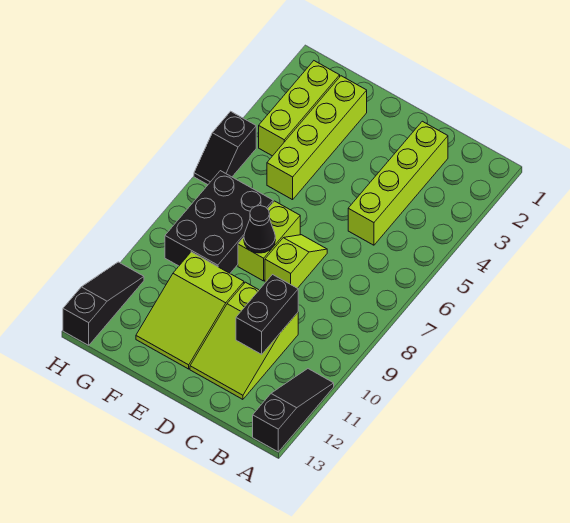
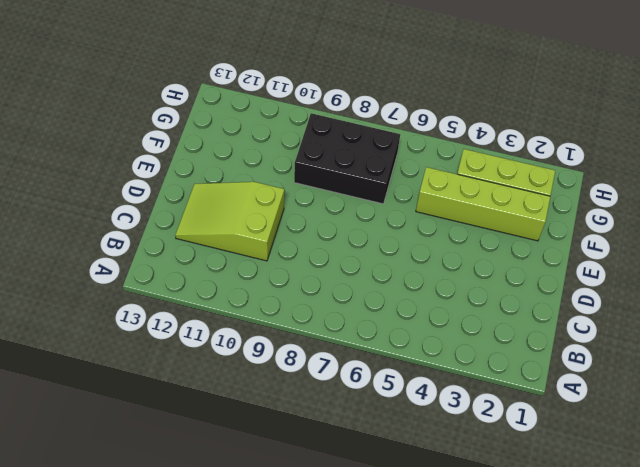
none -> black slope A11:A13 level 1 top 13
none -> lime brick C2:C5 level 1
none -> lime slope D7:D8 level 1 top 8

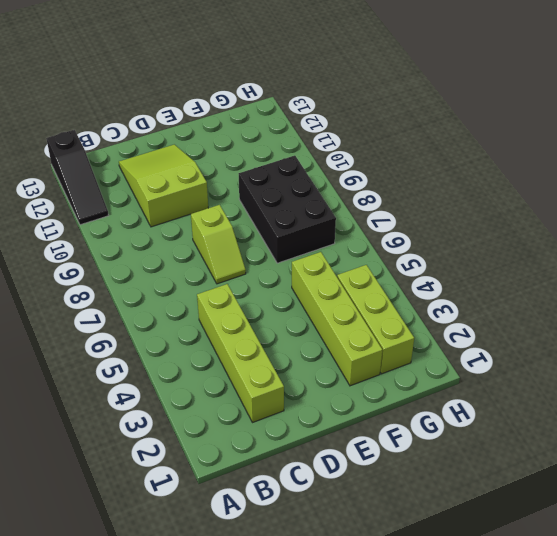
none -> lime brick E7:E8 level 1
none -> lime slope E10:F12 level 1 top 10
none -> black slope H5:H6 level 1 top 5

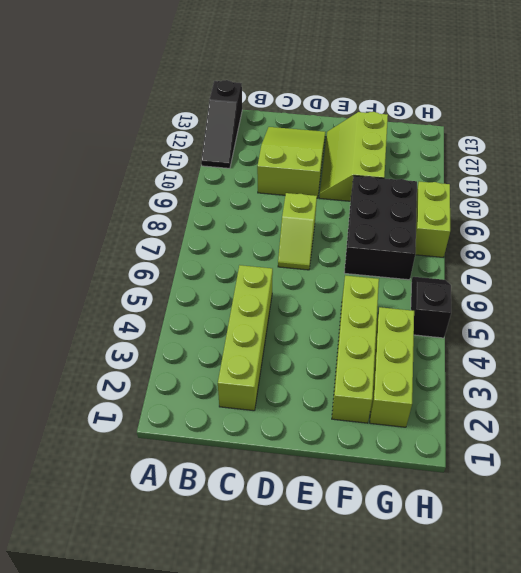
lime slope E10:F12 level 1 top F -> lime slope E10:F12 level 1 top 10
lime brick H8:H9 level 1 -> lime brick E7:E8 level 1
none -> black slope H11:H13 level 1 top 13
none -> black brick C10:C11 level 2
none -> black cone E8 level 2

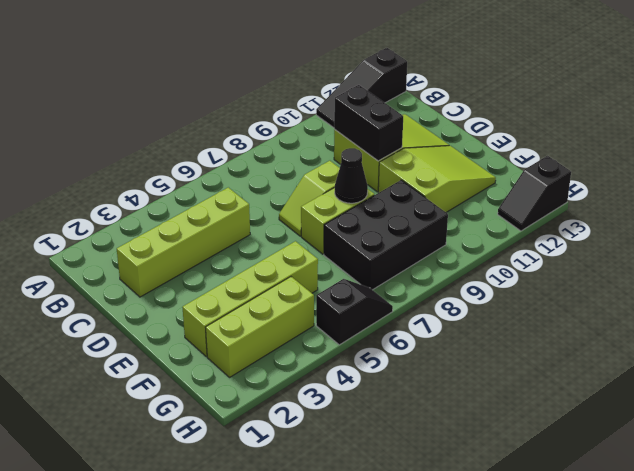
black brick C10:D10 level 2 -> black brick C10:C11 level 2
black slope H12:H13 level 1 top 13 -> black slope H11:H13 level 1 top 13

